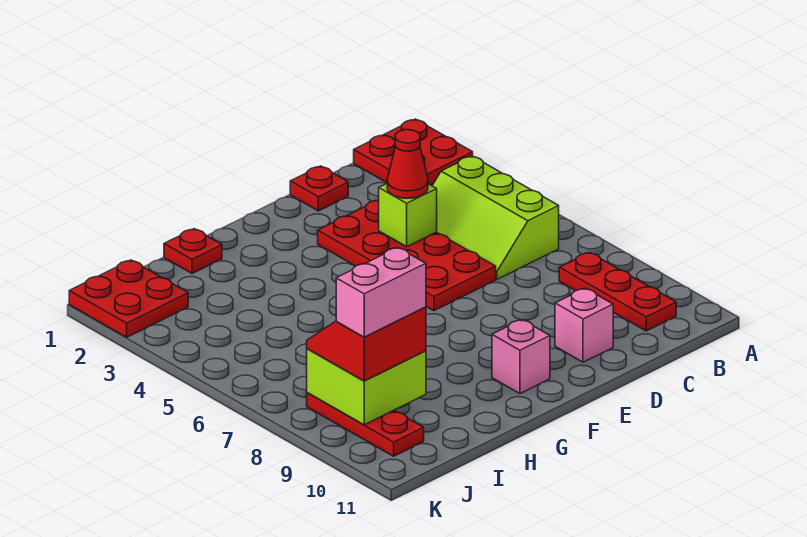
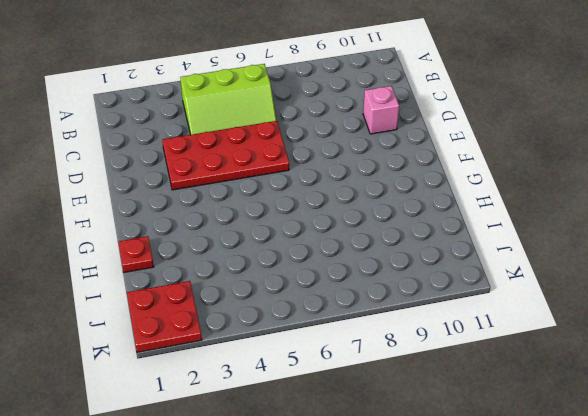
none -> red plate A1:B2 level 1
none -> red plate B8:B10 level 1
none -> red plate D1 level 1

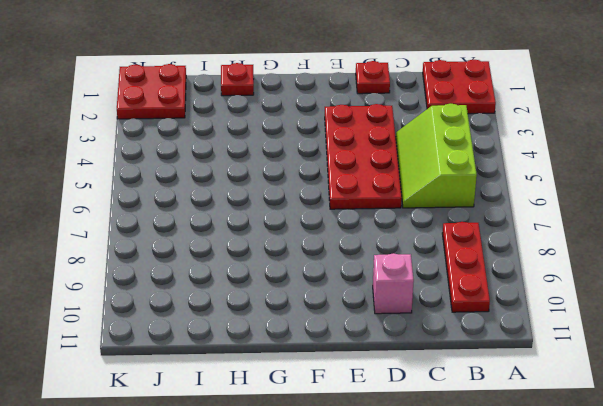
none -> pink brick F10 level 1
none -> red plate J8:J10 level 1
none -> lime brick D4 level 2

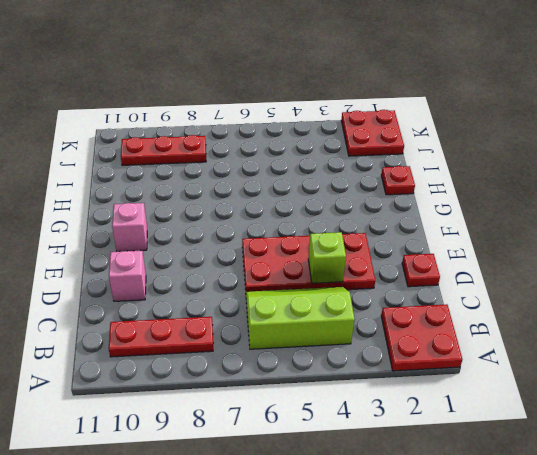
none -> lime brick I8:J9 level 2
none -> red cone D4 level 3
none -> red slope I8:J9 level 3 top 9

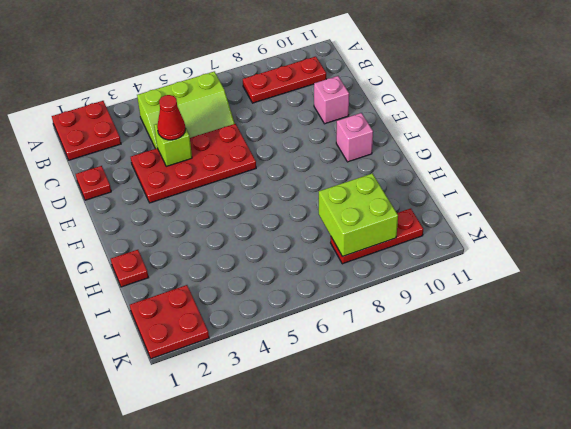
none -> red slope I8:J9 level 3 top 9
none -> pink brick I9:J9 level 4

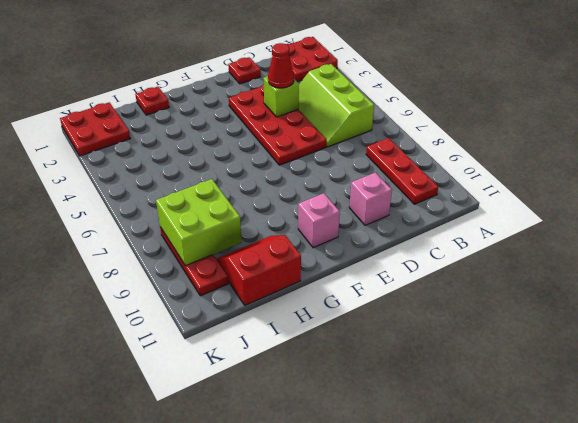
red slope H10:I11 level 1 top 11 -> red slope I8:J9 level 3 top 9
none -> pink brick I9:J9 level 4

